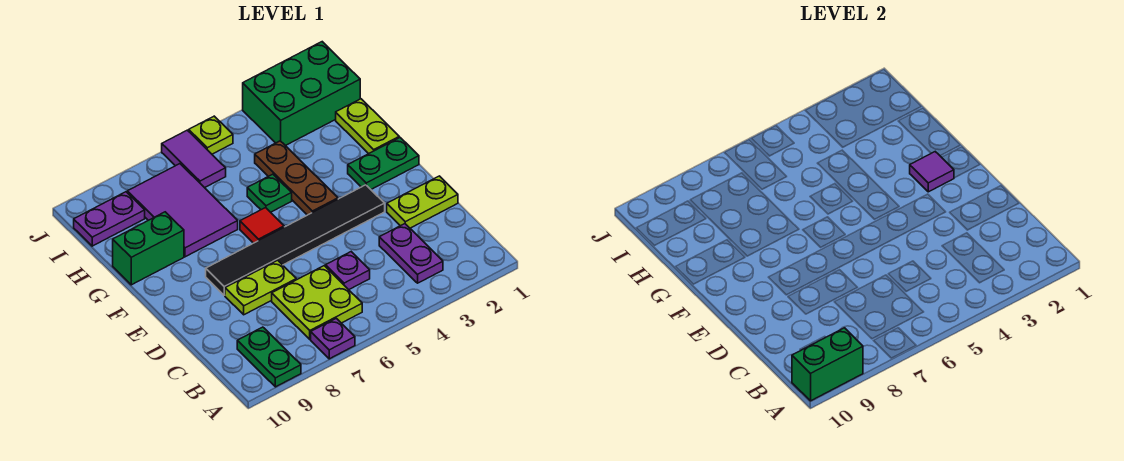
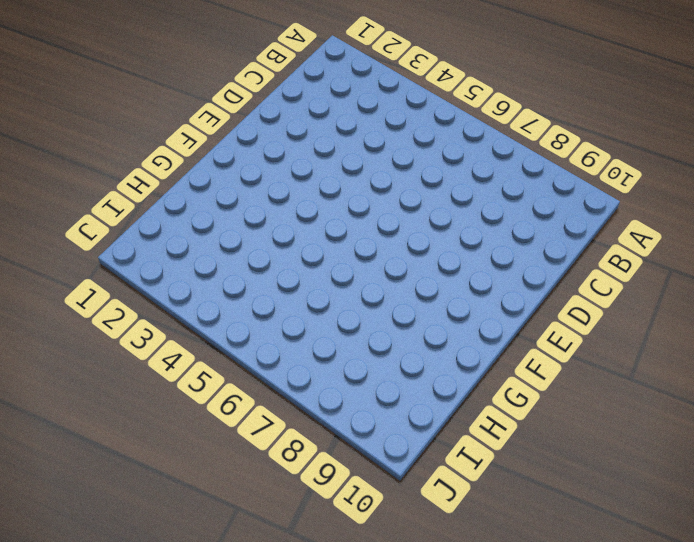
none -> purple plate A7 level 1
none -> green plate A9:B9 level 1
none -> purple plate B3:C3 level 1

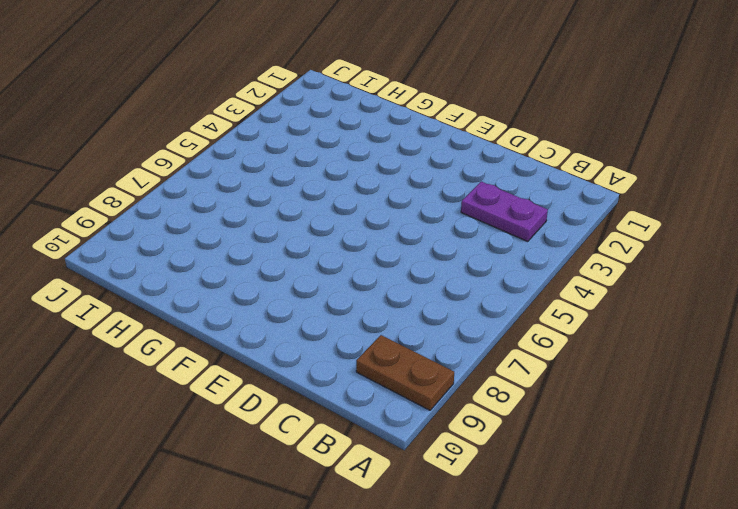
brown plate A9:B9 level 1 -> green plate A9:B9 level 1
none -> purple plate A7 level 1
none -> lime plate B6:C7 level 1
none -> purple plate C5 level 1

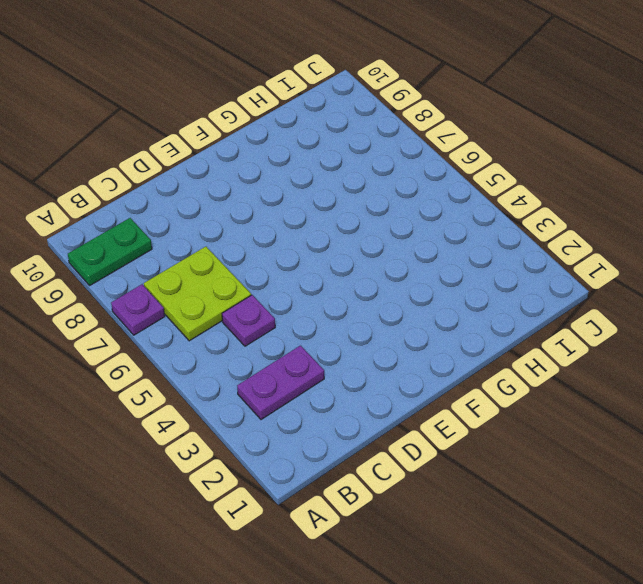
none -> lime plate D1:D2 level 1
none -> lime plate D7:D8 level 1
none -> black tile E3:E8 level 1

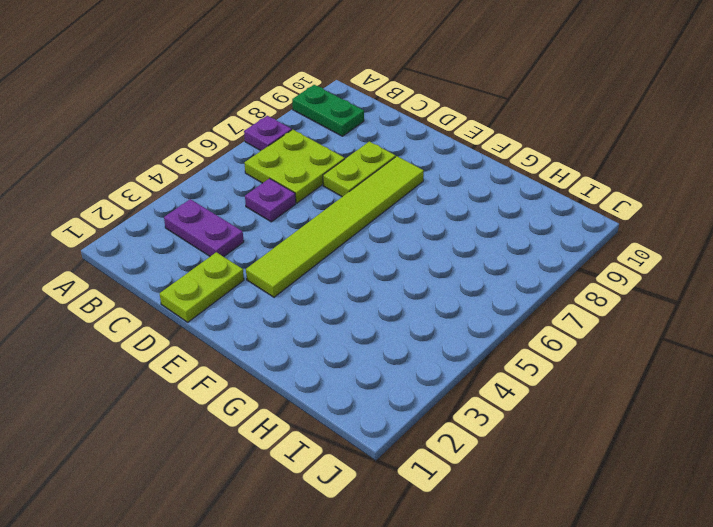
lime tile E3:E8 level 1 -> black tile E3:E8 level 1
none -> green plate F1:F2 level 1
none -> brown plate F4:H4 level 1
none -> red tile F6 level 1

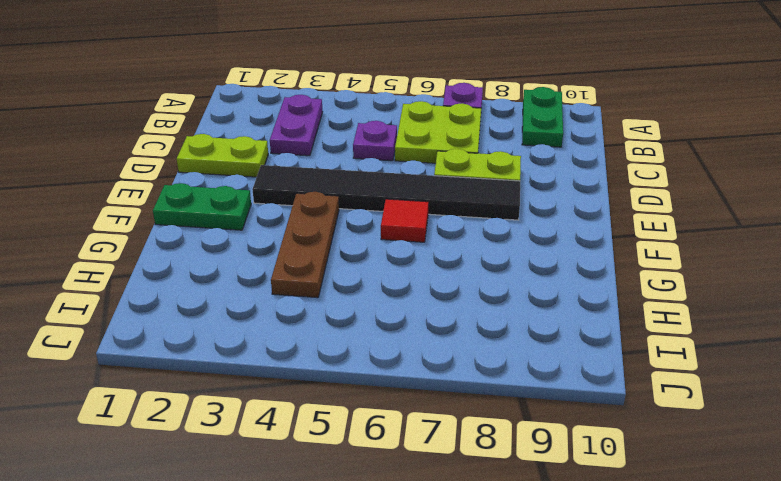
none -> lime plate G1:H1 level 1
none -> green plate G5 level 1
none -> purple tile G7:I8 level 1

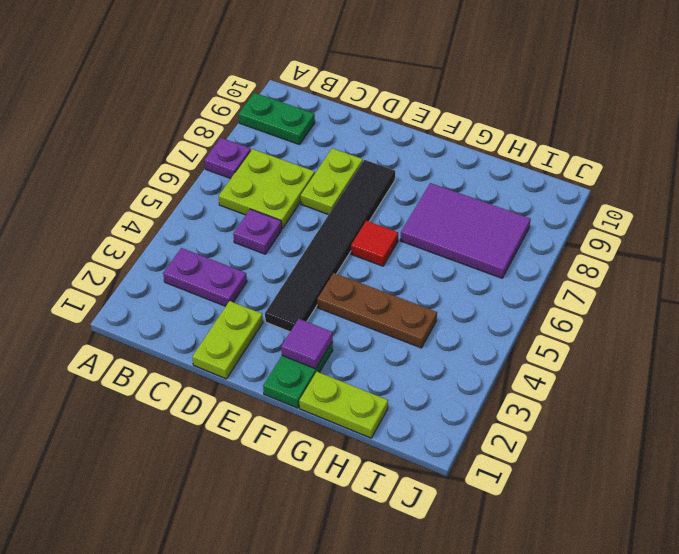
none -> green plate G5 level 1
none -> green brick G9:G10 level 1
none -> green brick I1:J3 level 1

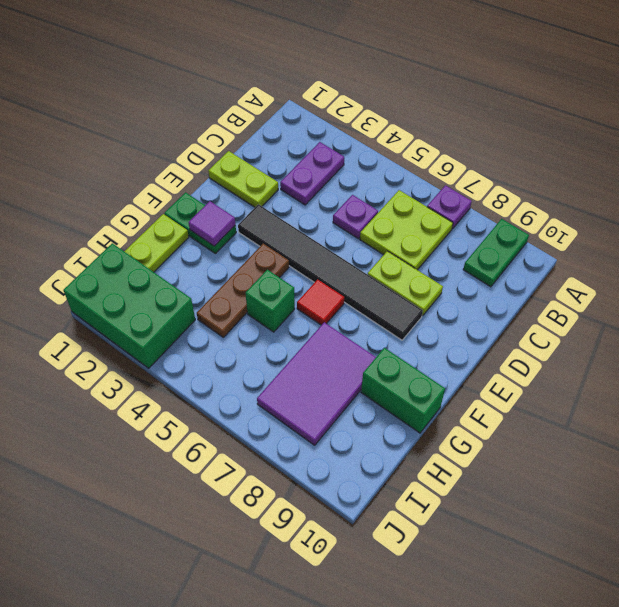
green brick G5 level 1 -> green plate G5 level 1
none -> purple tile I6:J6 level 1
none -> purple plate I9:I10 level 1
none -> lime plate J5 level 1

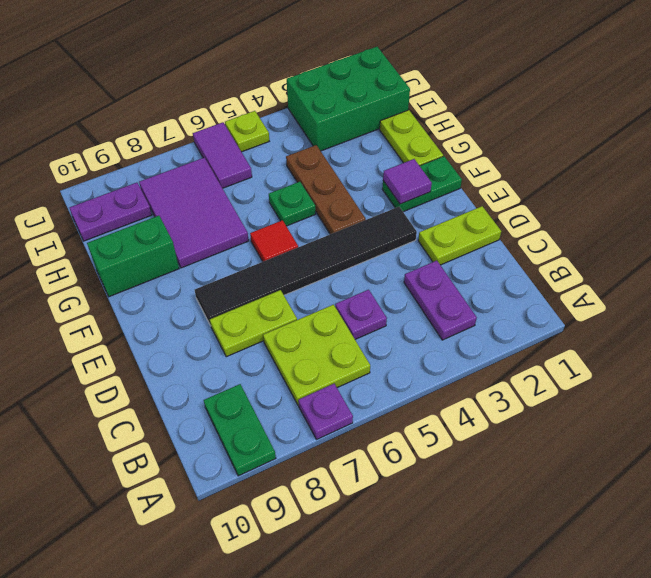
none -> green brick A9:A10 level 2

